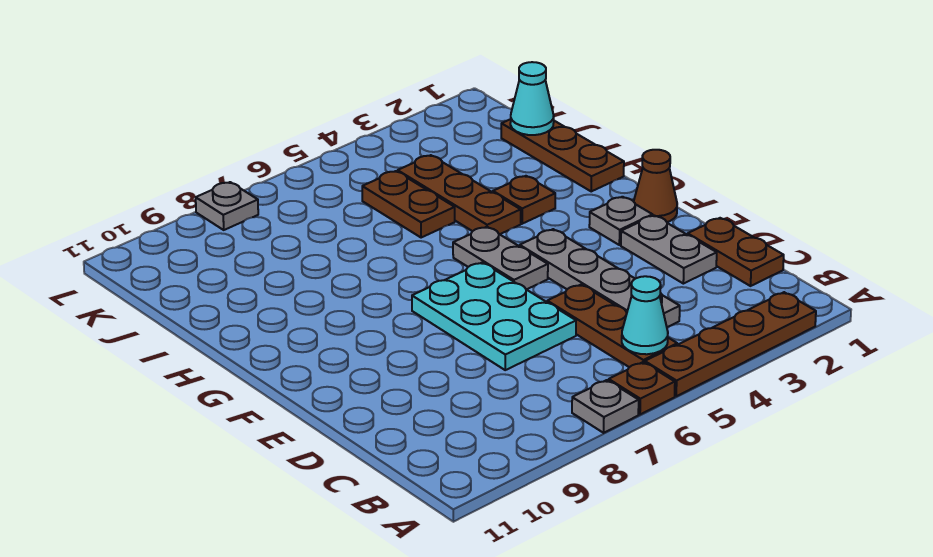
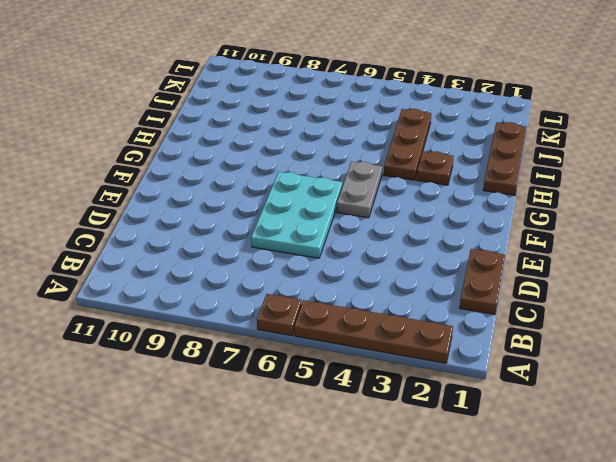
none -> grey plate A7 level 1
none -> brown plate B5:D5 level 1
none -> grey plate C4:F4 level 1

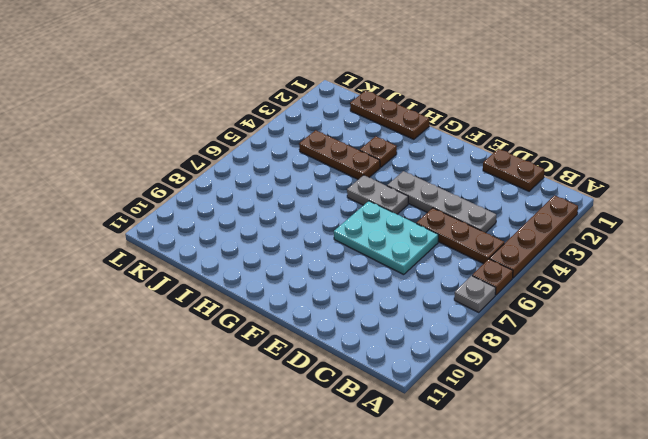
none -> grey plate D2:E2 level 1
none -> brown cone F1 level 1
none -> grey plate F2 level 1

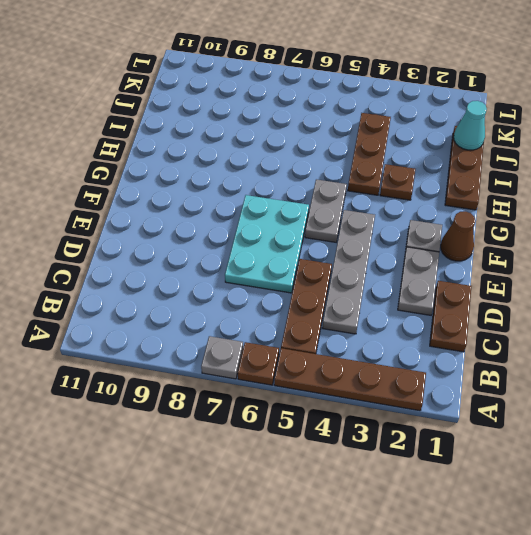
none -> brown plate I5:J5 level 1
none -> grey plate L8 level 1
none -> cyan cone B5 level 2

